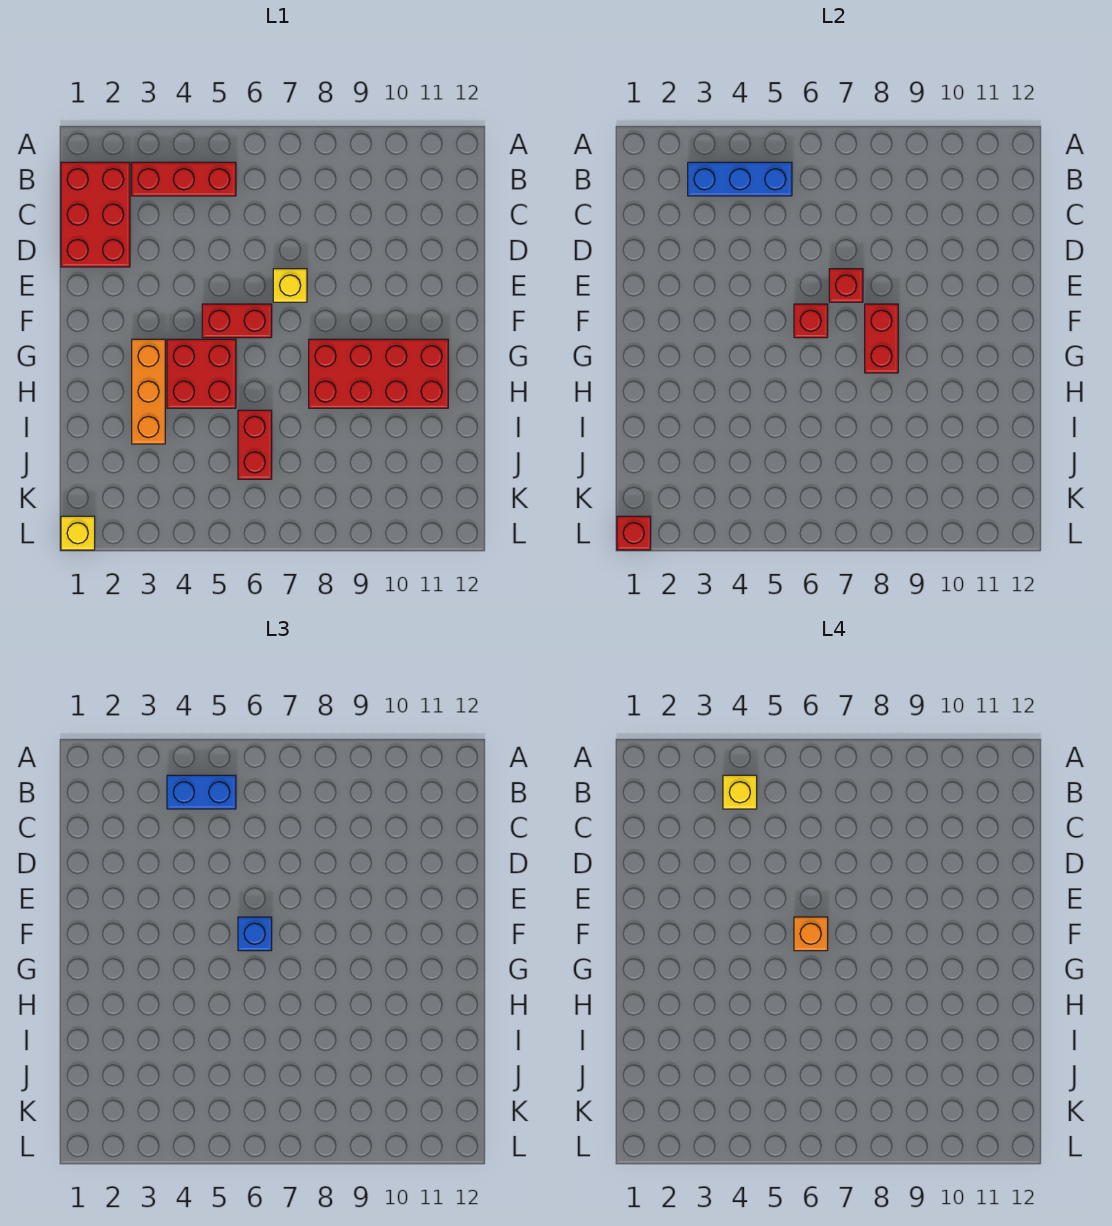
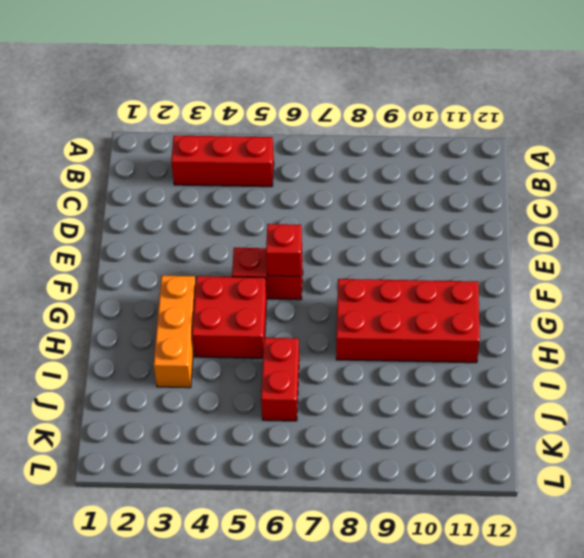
none -> red brick B1:D2 level 1
none -> yellow brick E7 level 1
none -> yellow brick L1 level 1

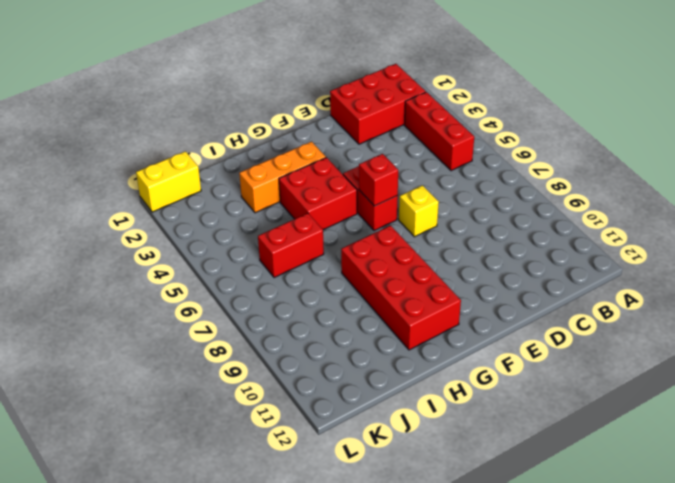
yellow brick K1:L1 level 1 -> yellow brick L1 level 1
none -> blue brick B3:B5 level 2
none -> red brick E7 level 2
none -> red brick F8:G8 level 2

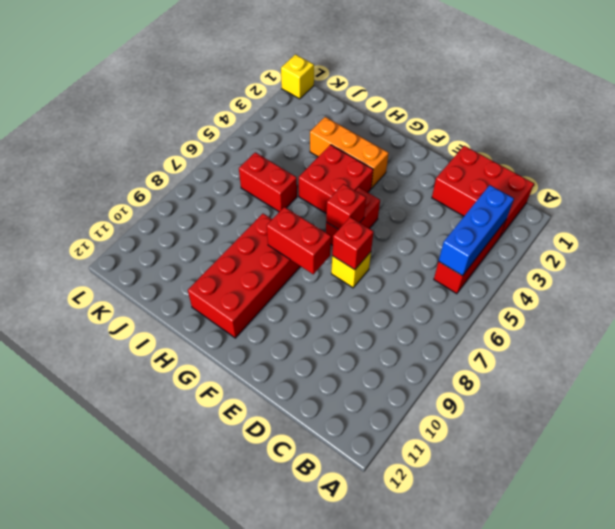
none -> red brick L1 level 2
none -> blue brick B4:B5 level 3
none -> blue brick F6 level 3

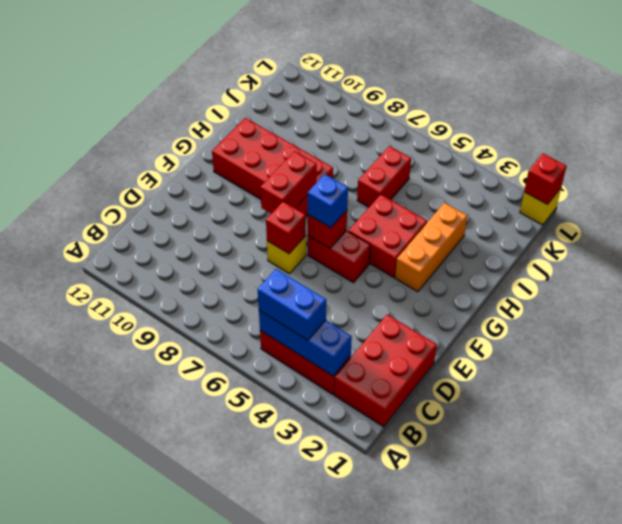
none -> yellow brick B4 level 4
none -> orange brick F6 level 4

